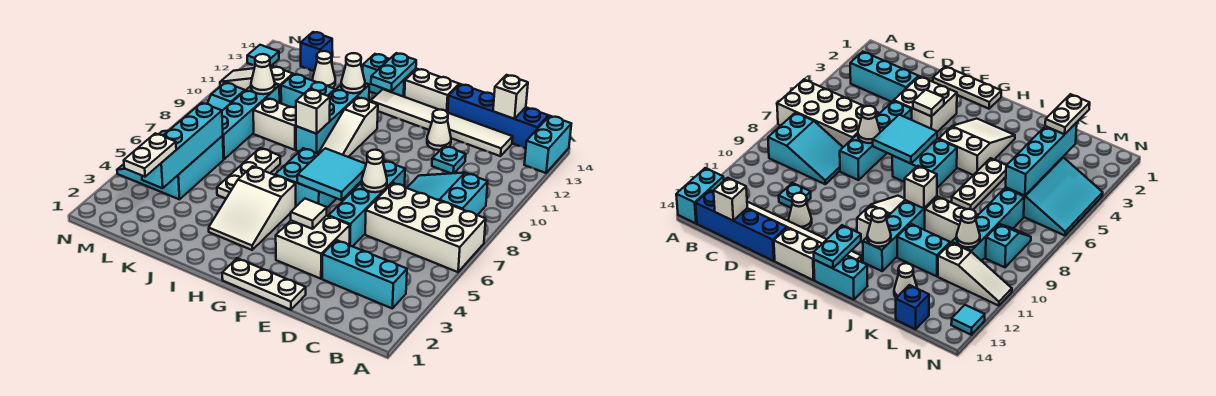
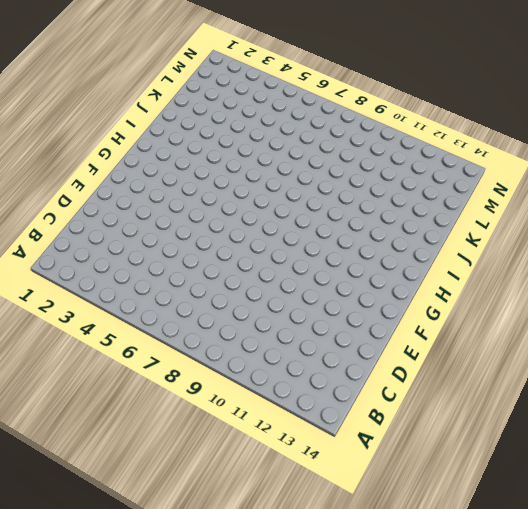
none -> white brick A6:D7 level 1
none -> cyan brick A13:A14 level 1
none -> cyan brick B3:D3 level 1
none -> cyan slope B8:D9 level 1 top B

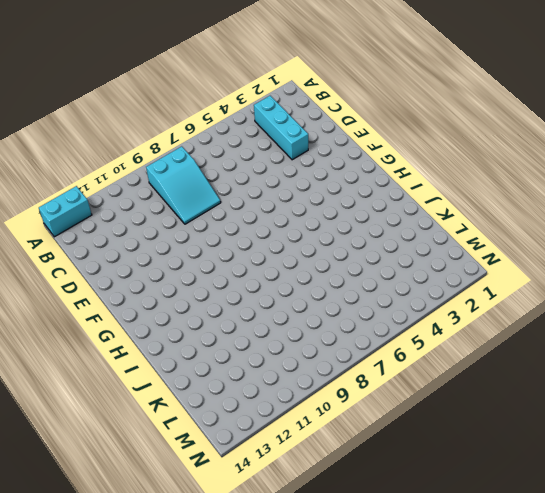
none -> white brick A6:D7 level 1
none -> blue brick B14:E14 level 1
none -> white tile C13:H13 level 1
none -> cyan plate D11 level 1

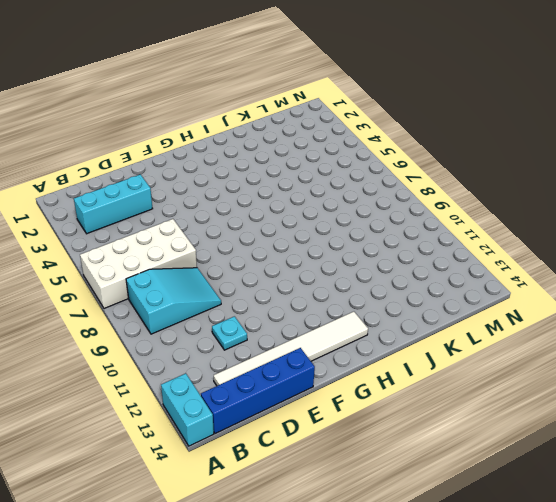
none -> white plate E1:G1 level 1
none -> white brick E3:F4 level 1
none -> cyan brick E5:E8 level 1
none -> white cone E12 level 1

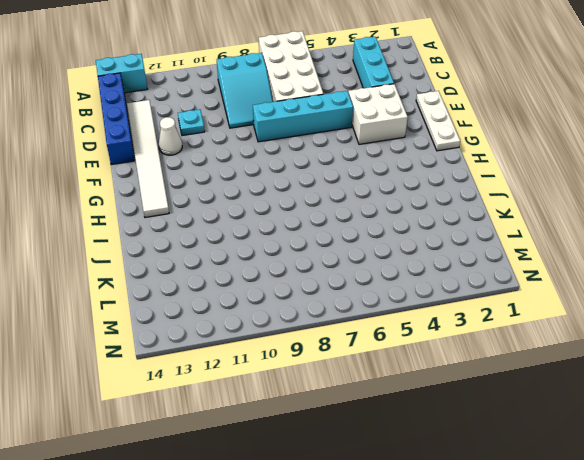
none -> white brick F14:G14 level 1
none -> cyan brick G6:H7 level 1
none -> white slope H3:I5 level 1 top 5
none -> white slope H9:H11 level 1 top 11

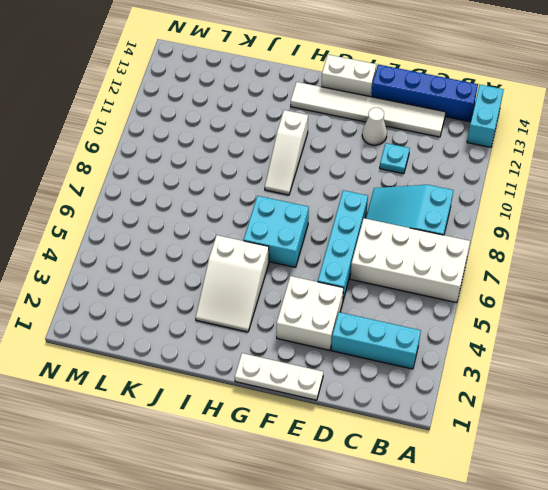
none -> cyan brick H14:I14 level 1
none -> cyan brick I9:I12 level 1
none -> white plate J5:J7 level 1
none -> white brick J9:K9 level 1

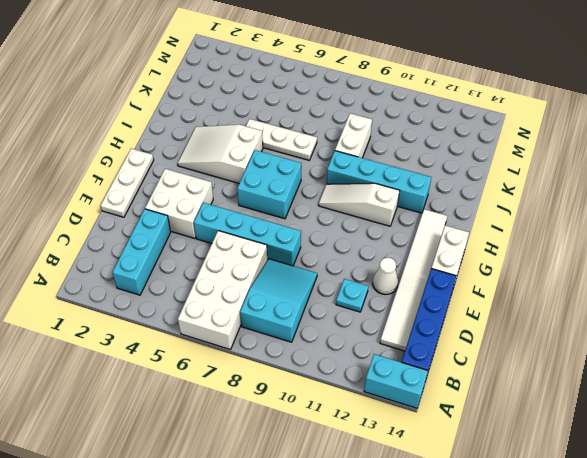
none -> cyan brick H14:I14 level 1
none -> cyan brick J11:K11 level 1
none -> white cone K13 level 1
none -> cyan slope L4:N6 level 1 top L

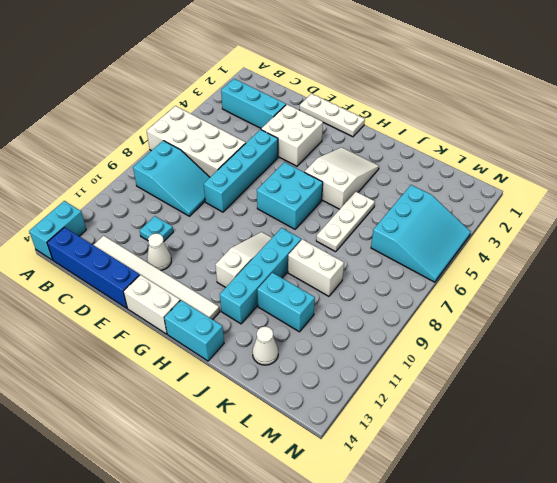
none -> cyan brick L7:L10 level 1
none -> white slope L11:N11 level 1 top L
none -> blue brick L14 level 1
none -> cyan slope M8:M9 level 1 top 9

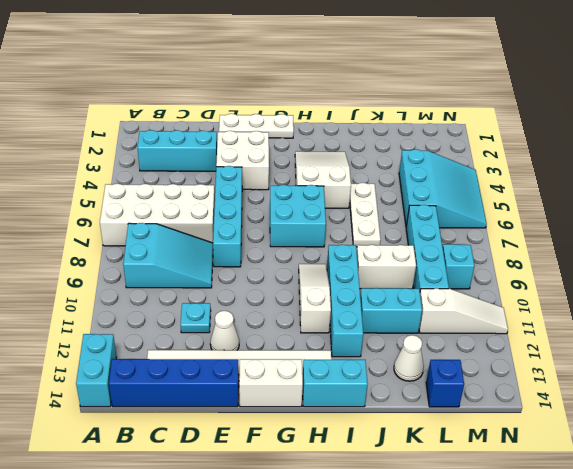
none -> cyan tile N13 level 1
none -> white brick C14 level 2
none -> white cone E7 level 2
none -> white tile F4 level 2

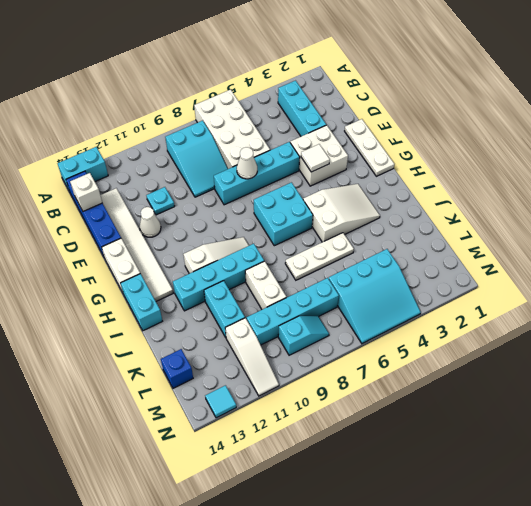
none -> white cone K13 level 1
none -> cyan tile F6:G7 level 2
none -> cyan plate H13:H14 level 2
none -> white brick I9 level 2

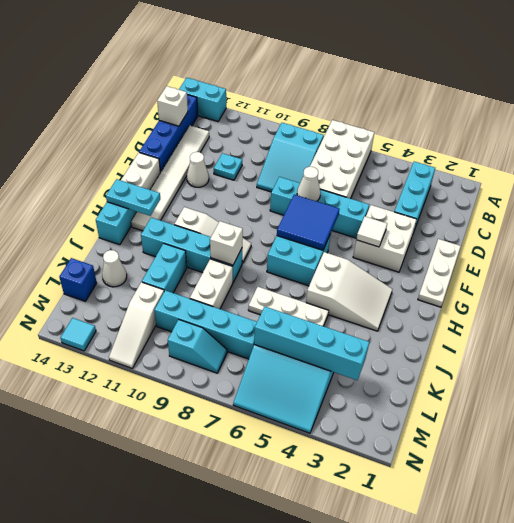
blue tile F6:G7 level 2 -> cyan tile F6:G7 level 2
none -> white cone I12 level 2
none -> white cone L10 level 2
none -> white plate L2:L3 level 3

